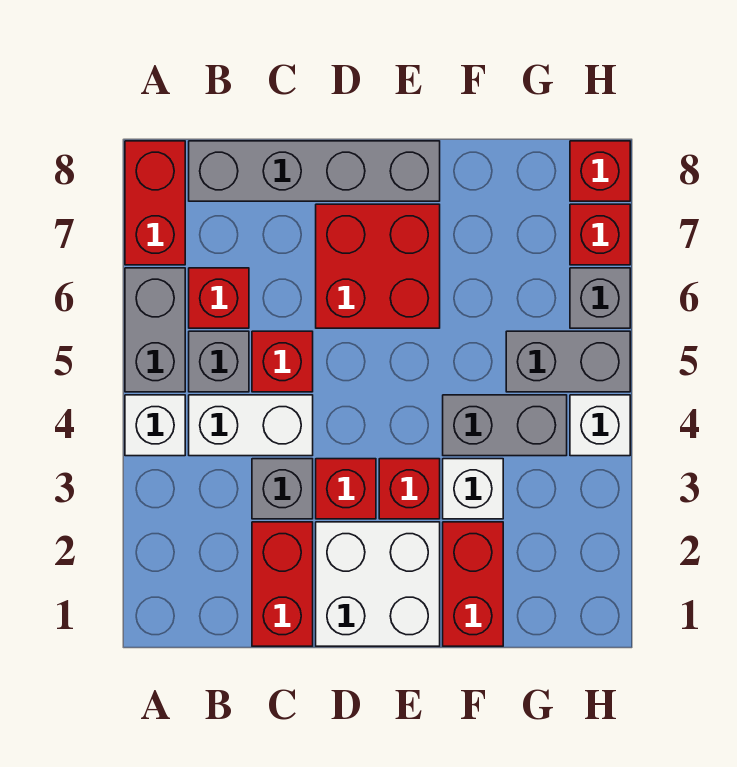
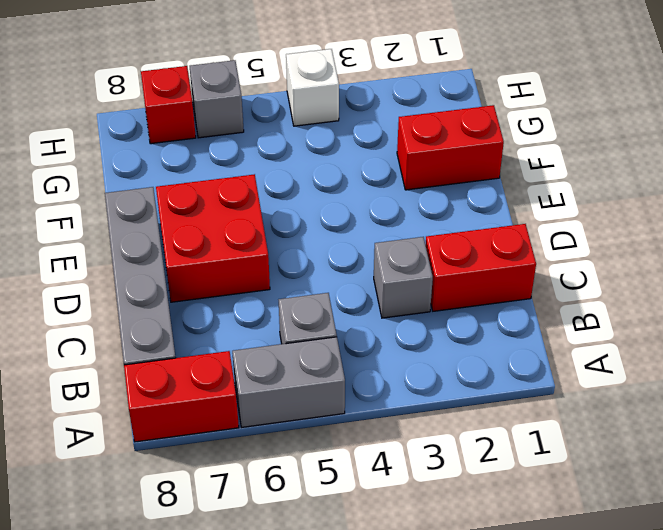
none -> white brick A4 level 1
none -> white brick B4:C4 level 1
none -> red brick B6 level 1

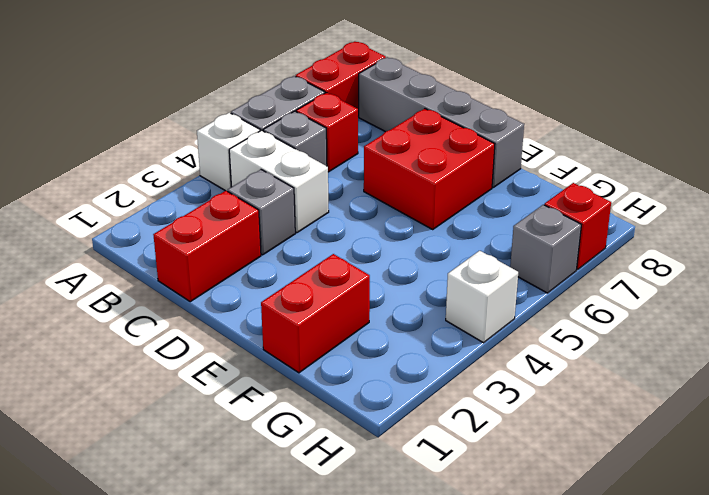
none -> red brick C5 level 1
none -> white brick D1:E2 level 1
none -> red brick D3 level 1

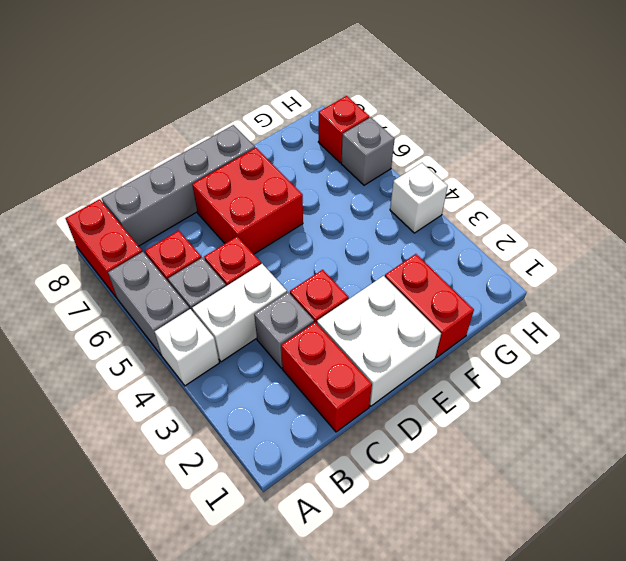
none -> red brick E3 level 1
none -> white brick F3 level 1
none -> grey brick F4:G4 level 1

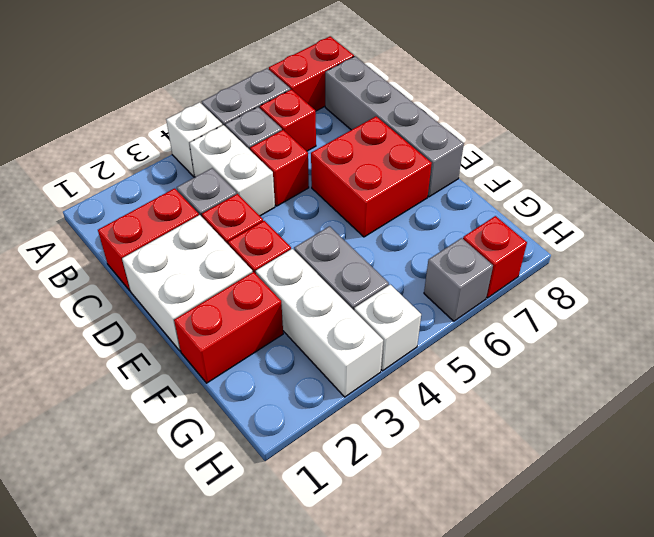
white brick F3:H3 level 1 -> white brick F3 level 1
none -> grey brick G5:H5 level 1
none -> red brick H8 level 1

